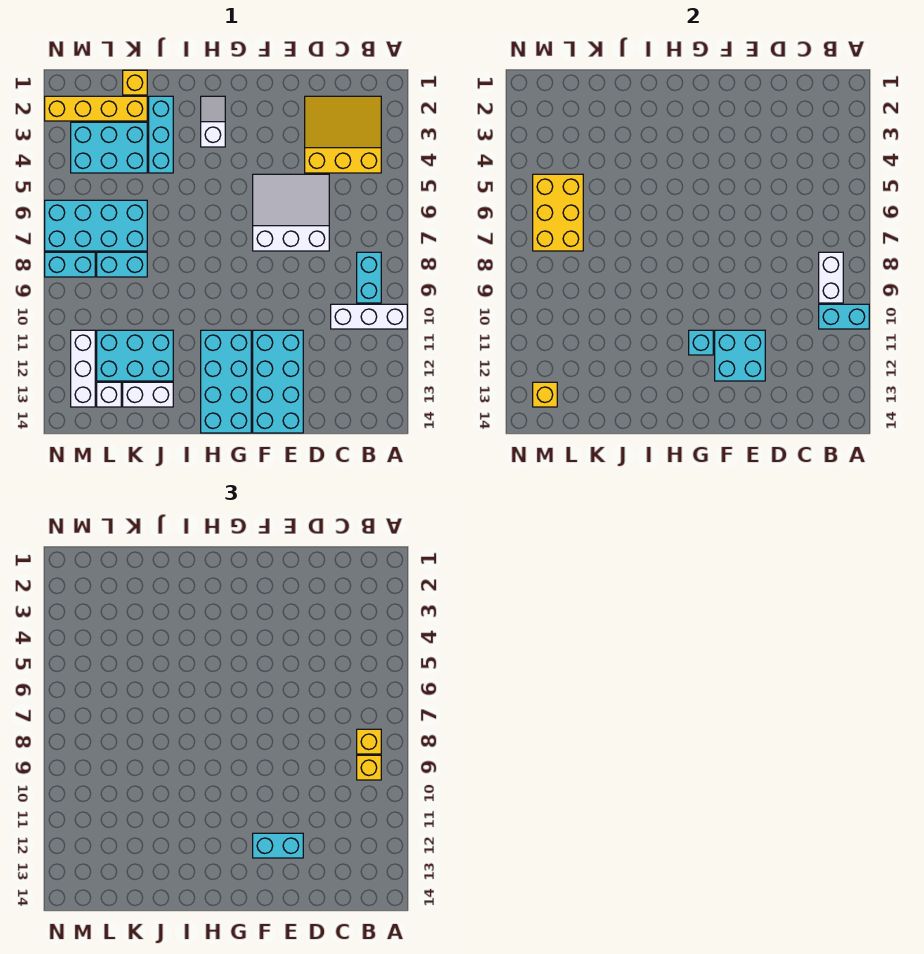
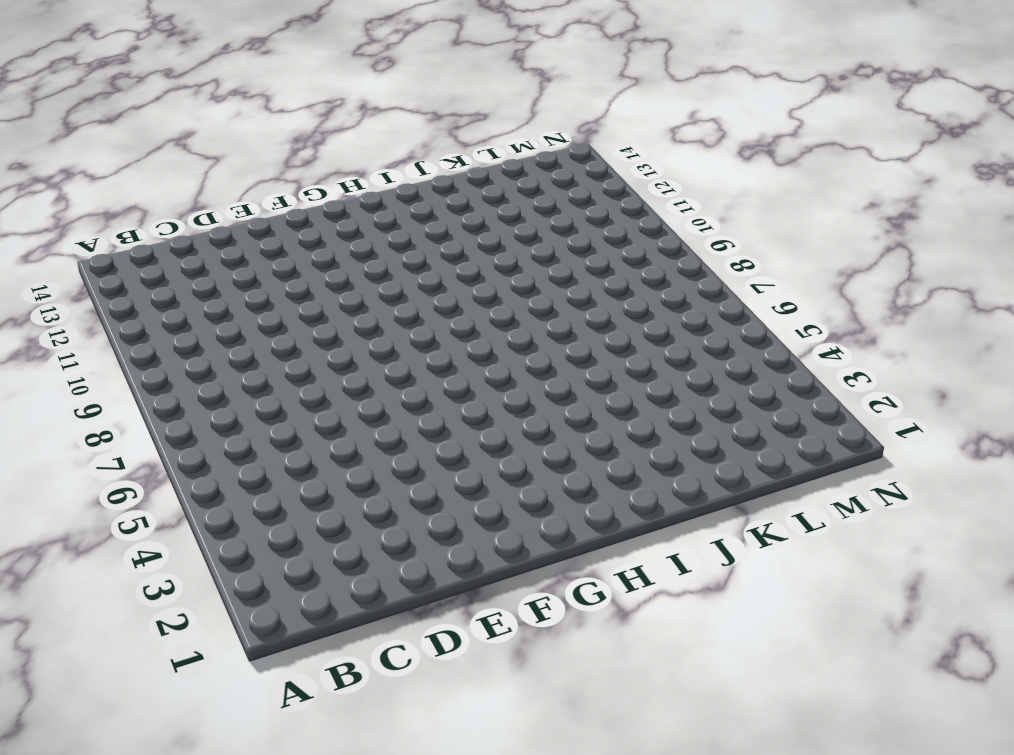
none -> white brick A10:C10 level 1
none -> yellow slope B2:D4 level 1 top 4
none -> cyan brick B8:B9 level 1

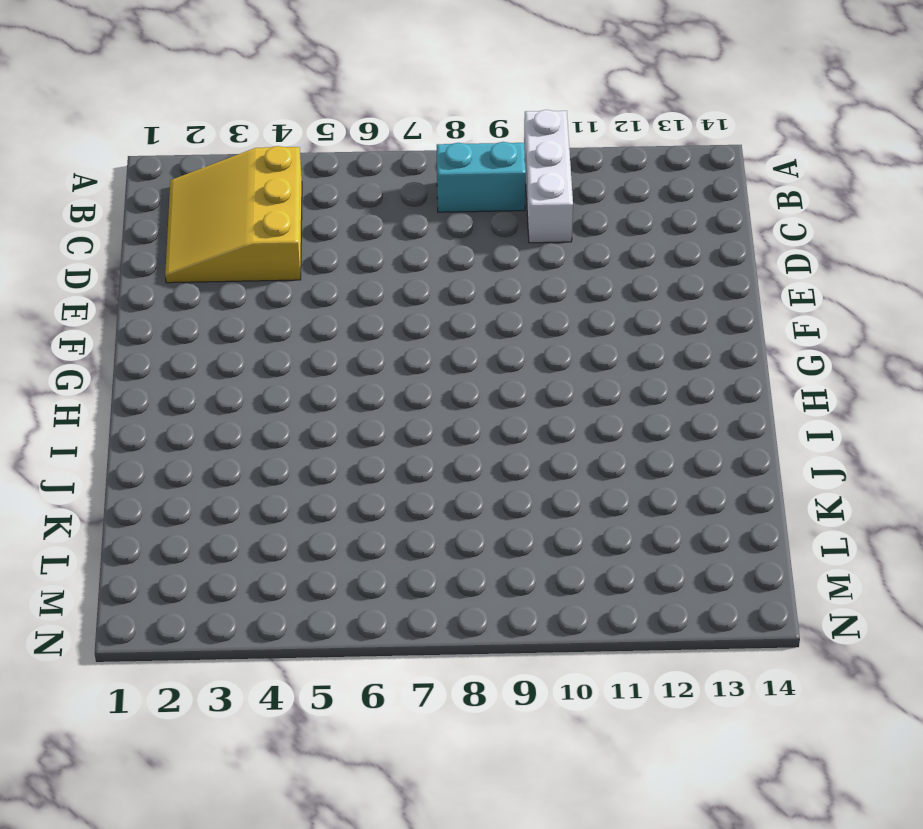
none -> white slope D5:F7 level 1 top 7
none -> cyan brick E11:F14 level 1
none -> cyan brick G11:H14 level 1

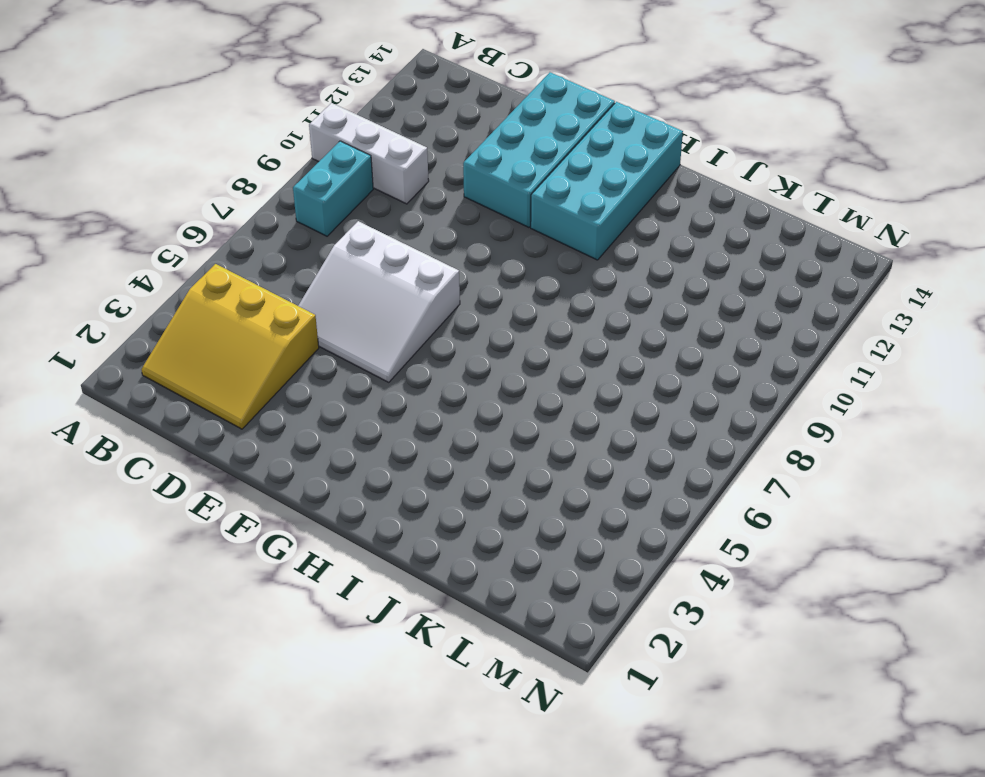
none -> white slope H2:H3 level 1 top 3
none -> cyan brick J2:J4 level 1
none -> cyan brick J11:L12 level 1

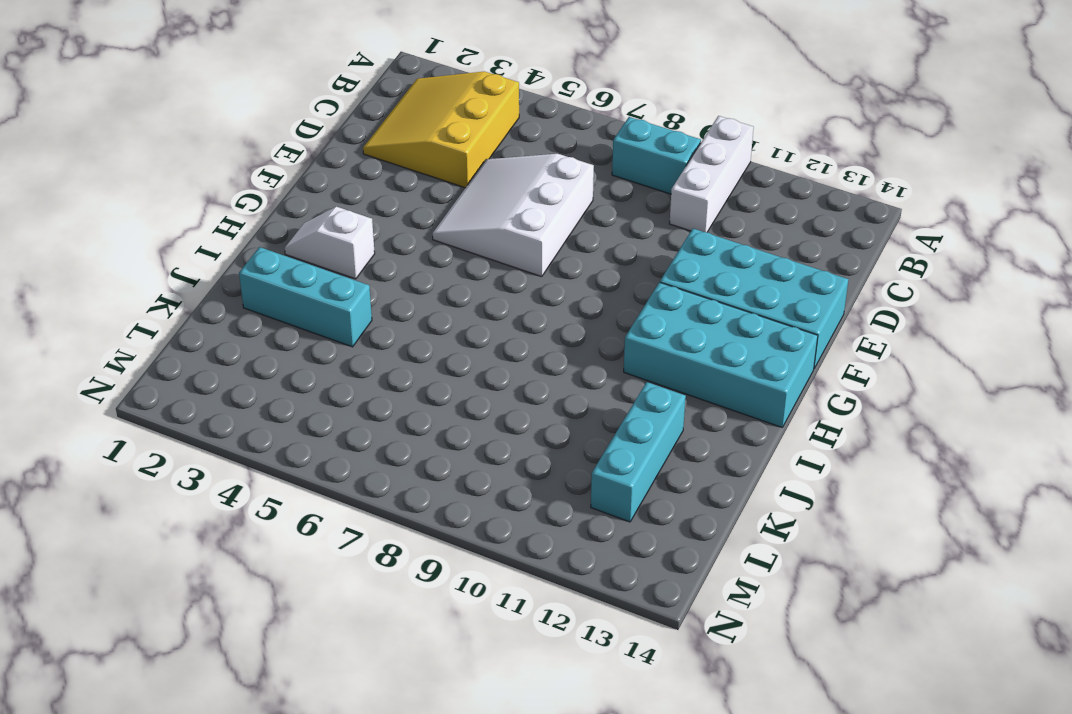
cyan brick J12:L12 level 1 -> cyan brick J11:L12 level 1
none -> white brick J13:K13 level 1
none -> yellow brick K1 level 1
none -> yellow brick K2:N2 level 1

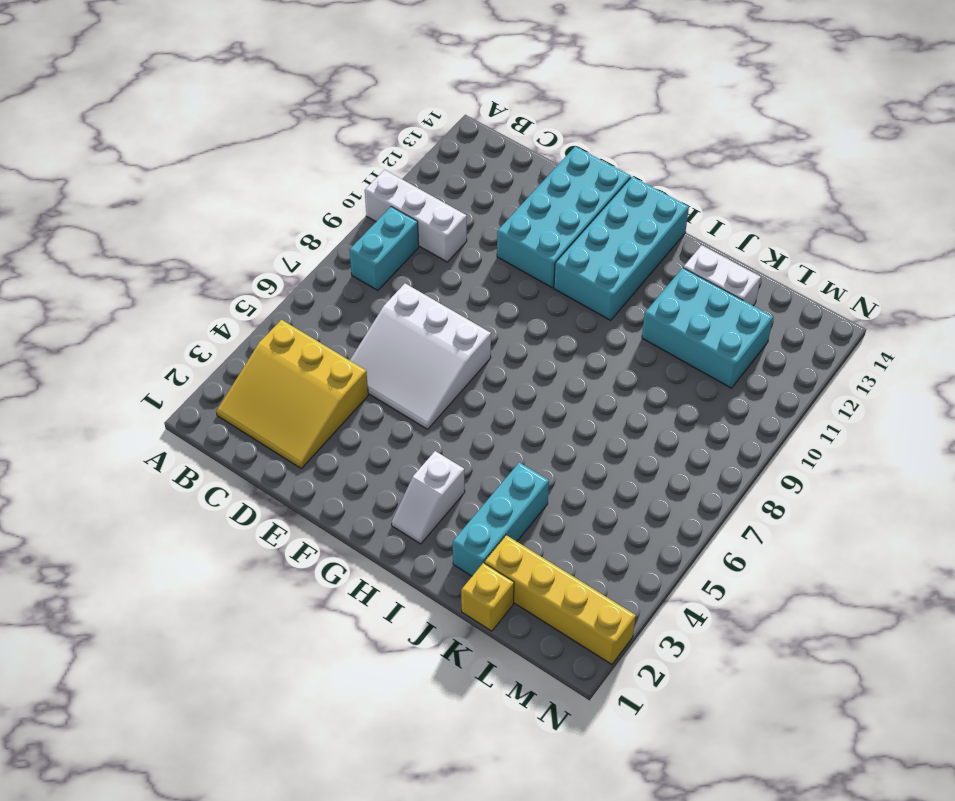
none -> cyan brick K3:M4 level 1
none -> cyan brick K6:N7 level 1
none -> cyan brick K8:L8 level 1

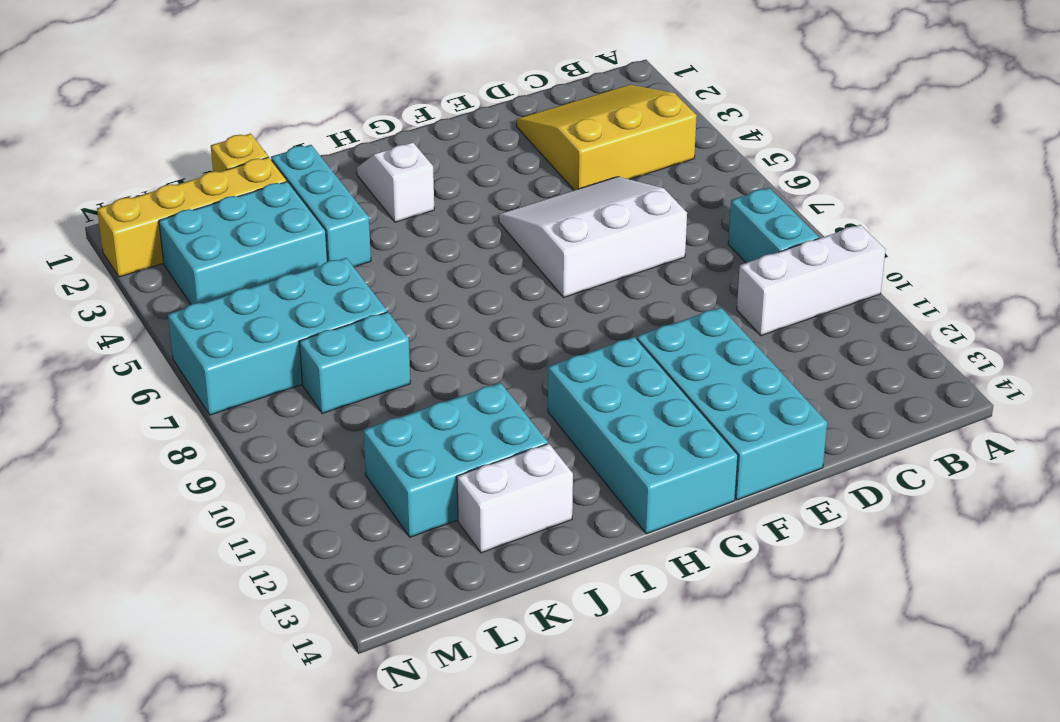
none -> white brick L13 level 1
none -> cyan brick M8:N8 level 1
none -> white brick M11:M13 level 1

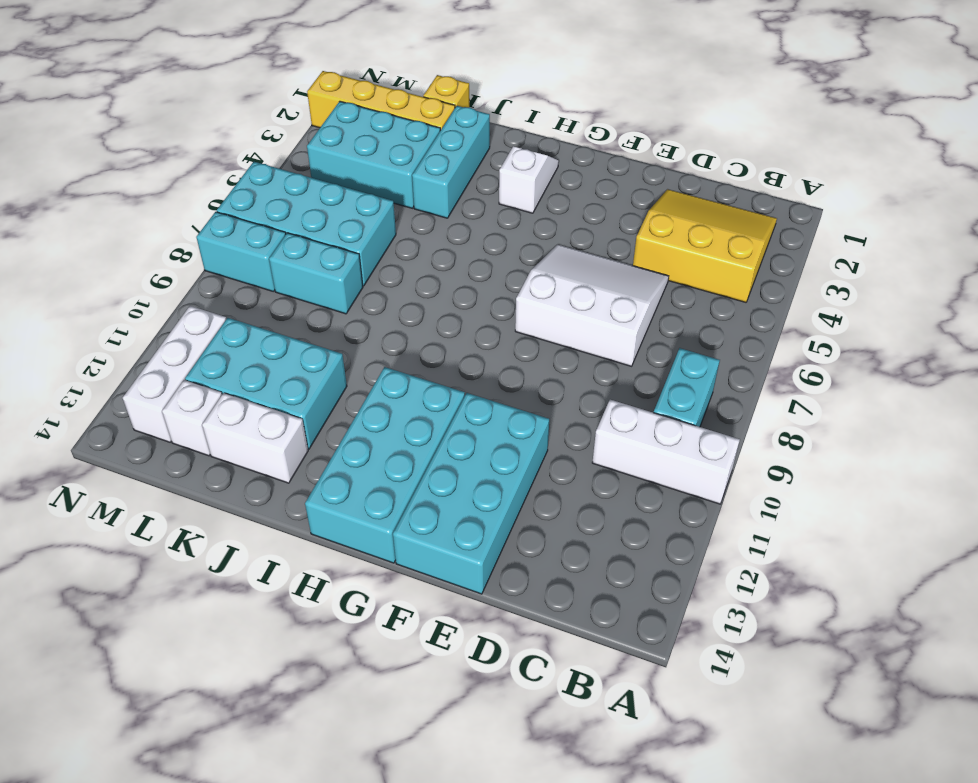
none -> cyan brick A10:B10 level 2
none -> white brick B8:B9 level 2
none -> cyan brick E11:F12 level 2

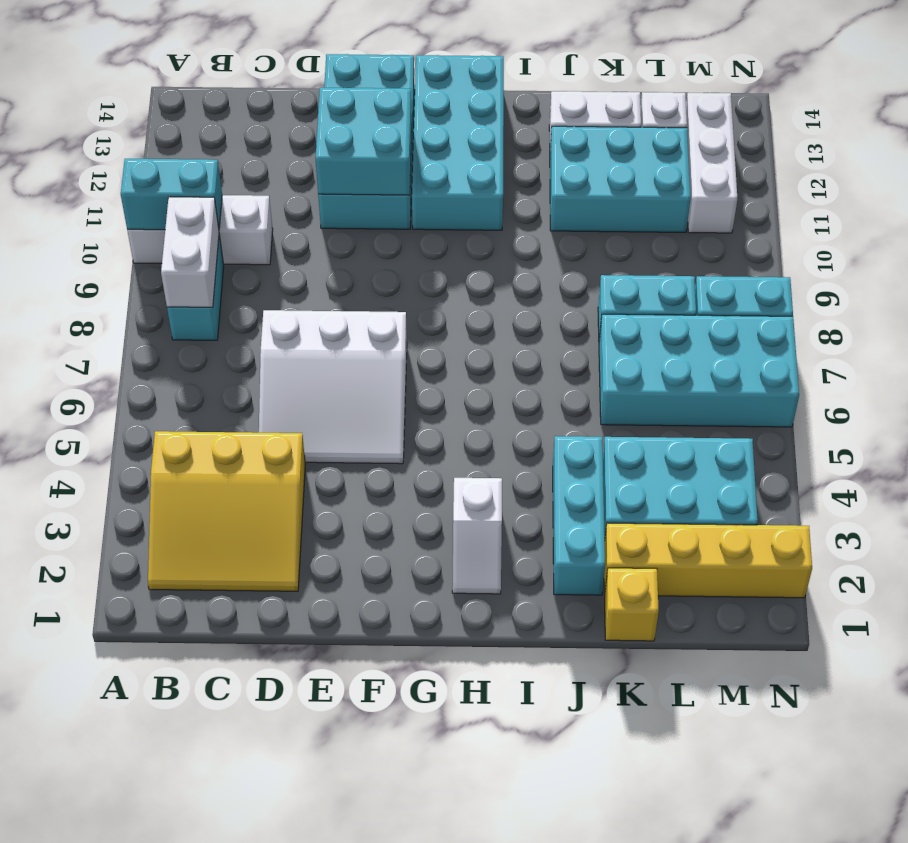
none -> cyan brick G11 level 2
none -> yellow brick L5:M7 level 2
none -> yellow brick M13 level 2

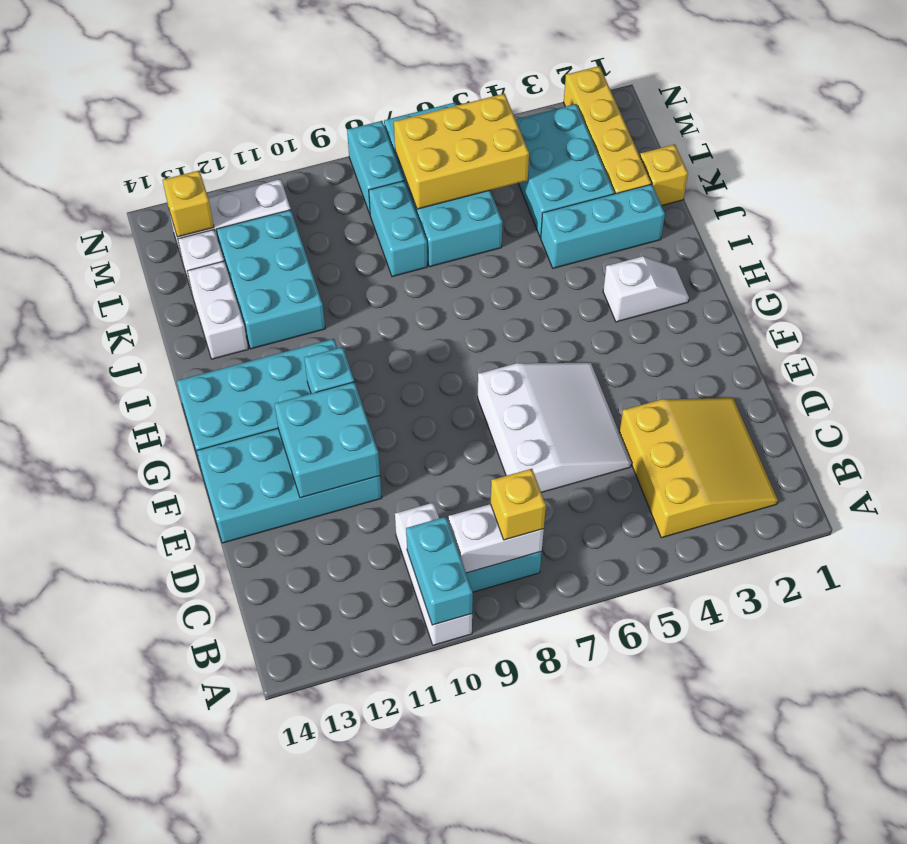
none -> yellow brick B9 level 3
none -> cyan brick E12:F12 level 3

